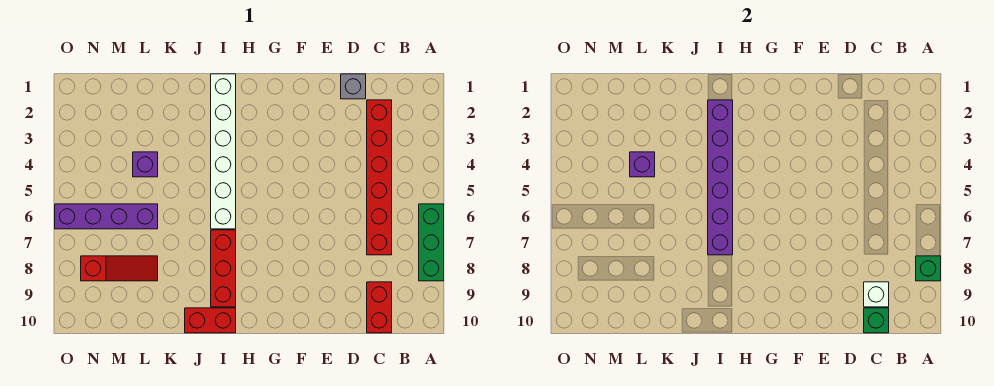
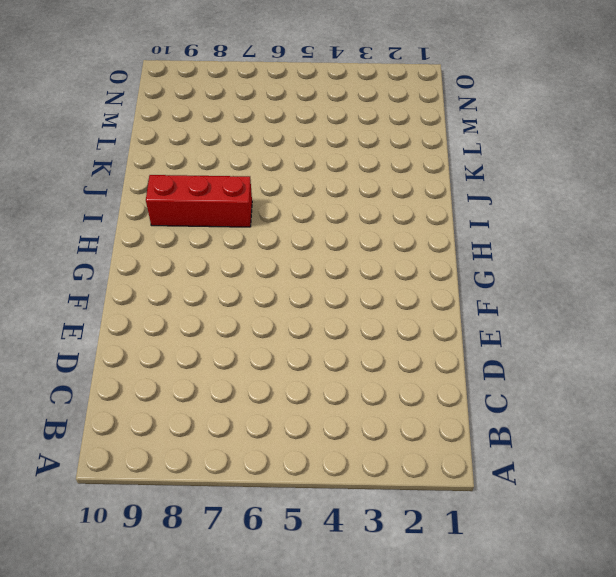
none -> green brick A6:A8 level 1
none -> red brick C2:C7 level 1
none -> red brick C9:C10 level 1

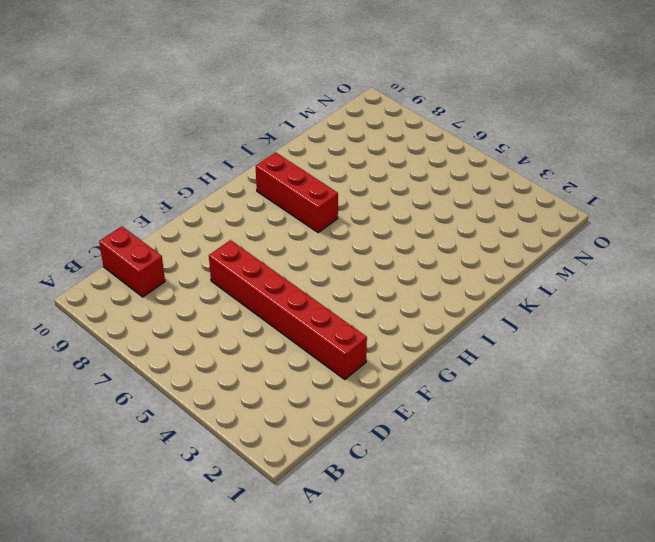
red brick E2:E7 level 1 -> red brick C2:C7 level 1
none -> green brick A6:A8 level 1
none -> grey brick D1 level 1
none -> white brick I1:I6 level 1

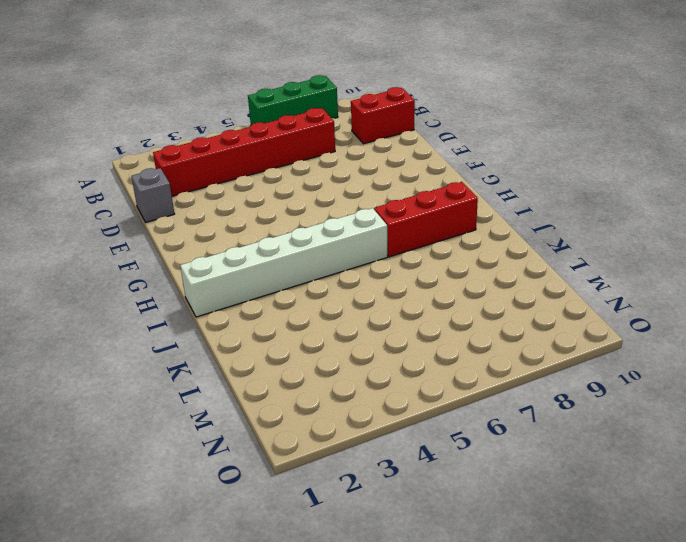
none -> red brick I10:J10 level 1
none -> purple brick L4 level 1
none -> purple brick L6:O6 level 1

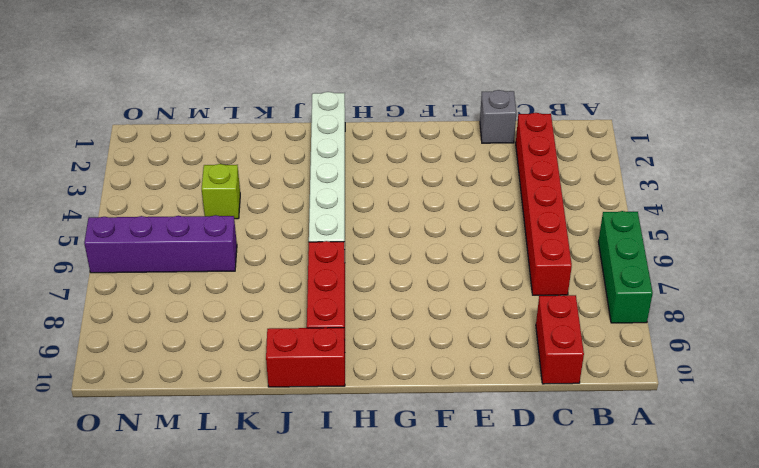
lime brick L4 level 1 -> purple brick L4 level 1
none -> red slope L8:N8 level 1 top N
none -> green brick A8 level 2
none -> white brick C9 level 2

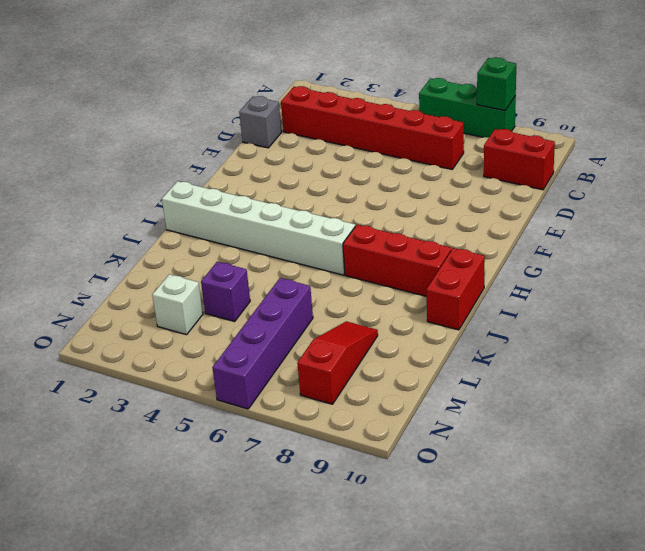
white brick M3 level 1 -> white brick C9 level 2
none -> green brick C10 level 2
none -> purple brick I2:I7 level 2
none -> purple brick L4 level 2

